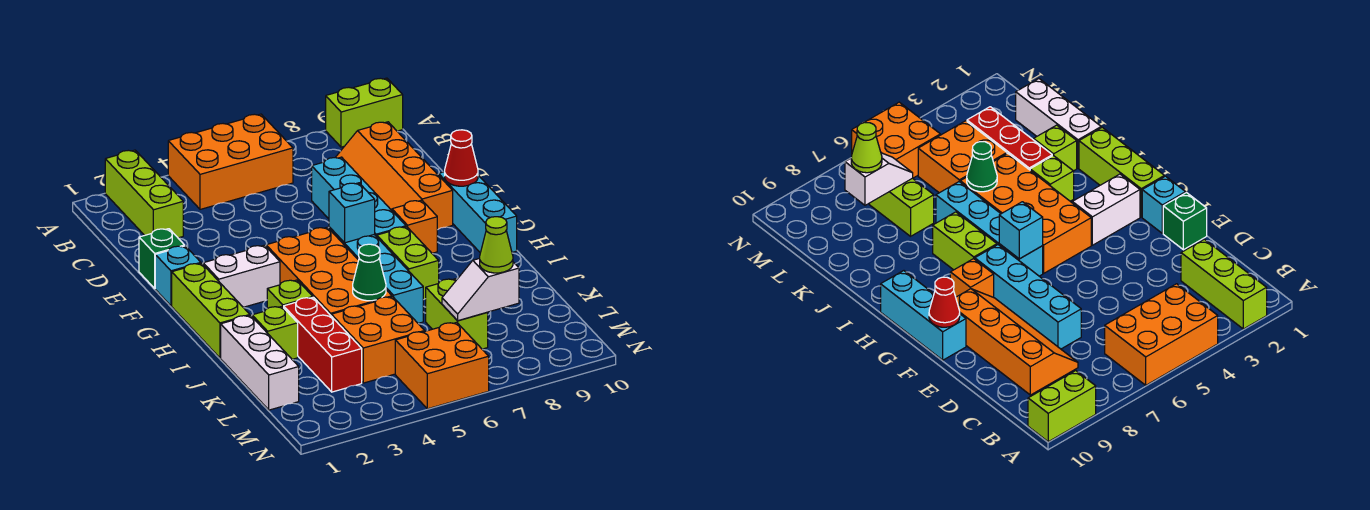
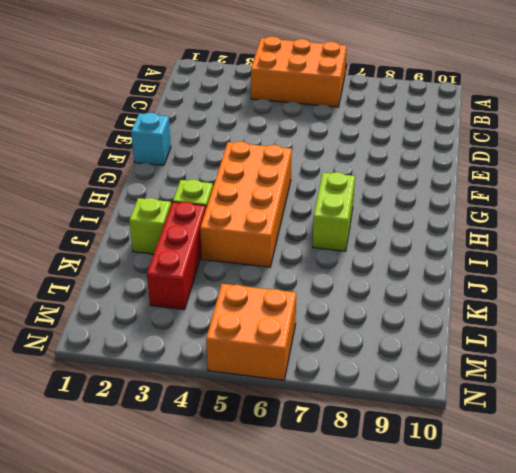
none -> lime brick A2:C2 level 1
none -> lime brick A9:A10 level 1
none -> orange slope C8:F9 level 1 top 9

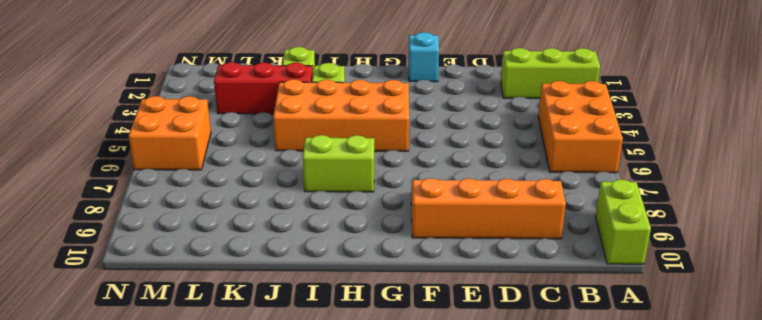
none -> cyan brick D7:G7 level 1
none -> green brick E1 level 1
none -> cyan brick F10:H10 level 1

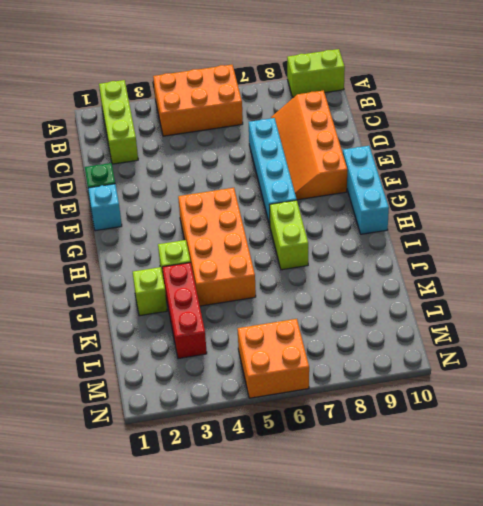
none -> lime brick G1:I1 level 1
none -> white brick G2:G3 level 1
none -> cyan brick G6:J6 level 1

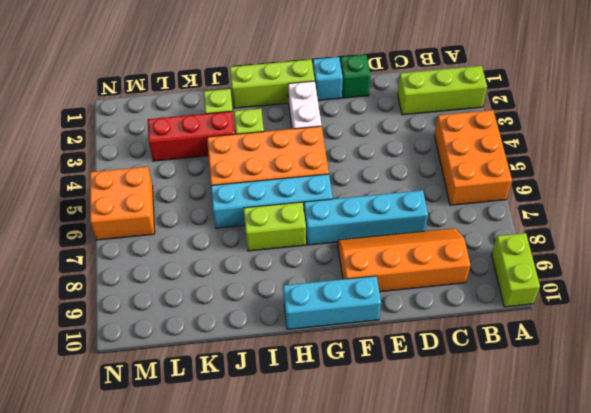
none -> orange brick G8 level 1
none -> white brick J1:L1 level 1
none -> orange brick K4:L5 level 1

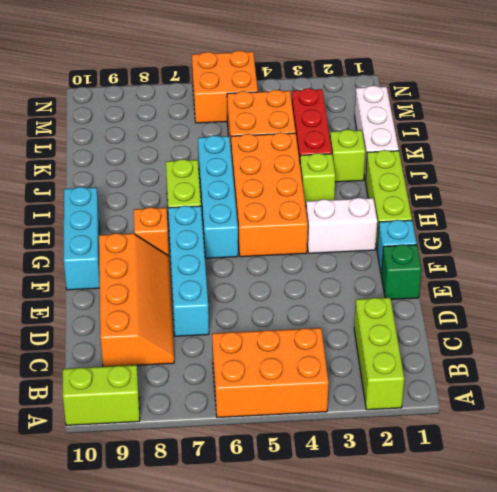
none -> lime brick K7:L7 level 1
none -> red cone F10 level 2
none -> cyan brick G6 level 2

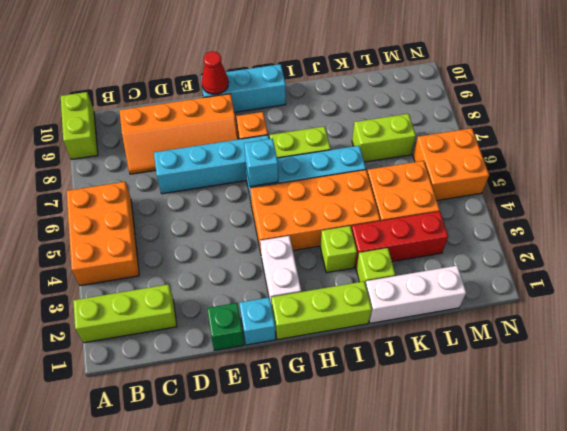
none -> green cone J5 level 2
none -> white slope L7:L8 level 2 top 8
none -> lime cone L8 level 3

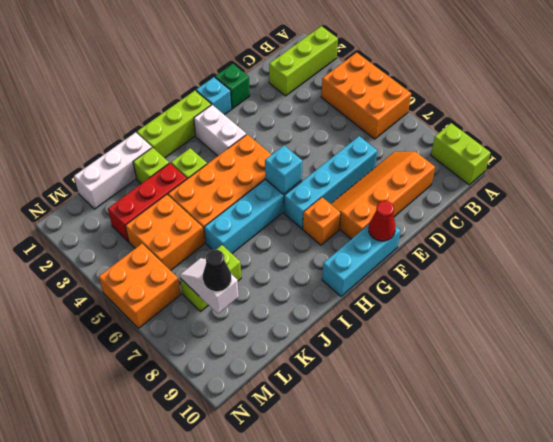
black cone L8 level 3 -> lime cone L8 level 3
none -> lime brick H7:I7 level 1
none -> green cone J5 level 2

